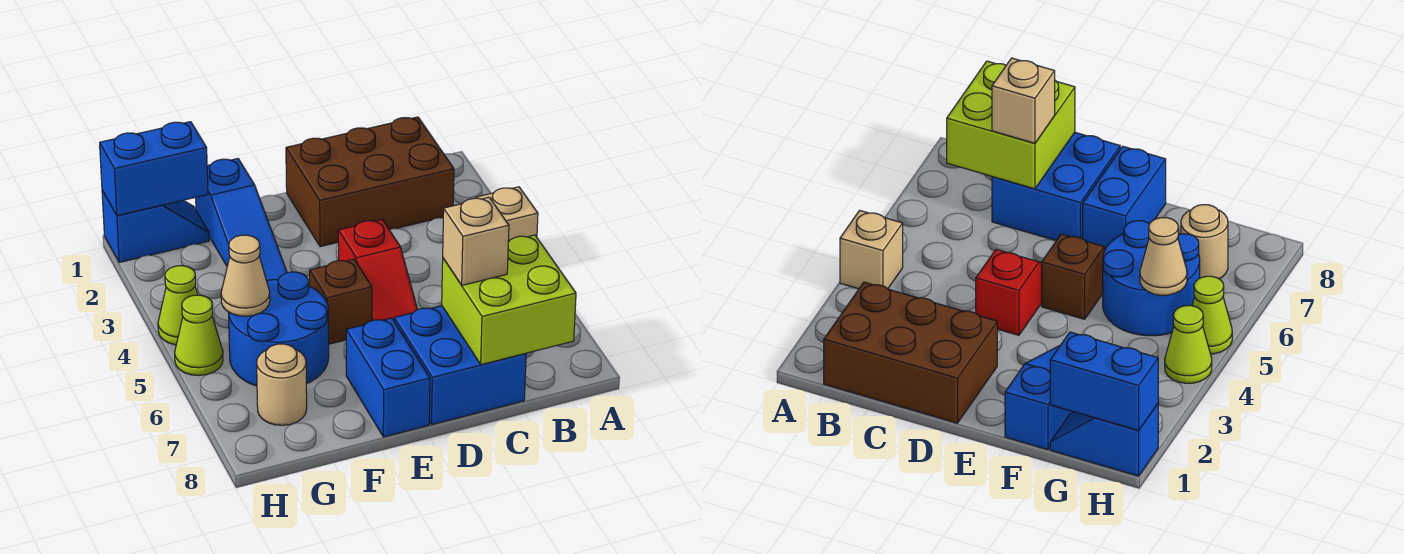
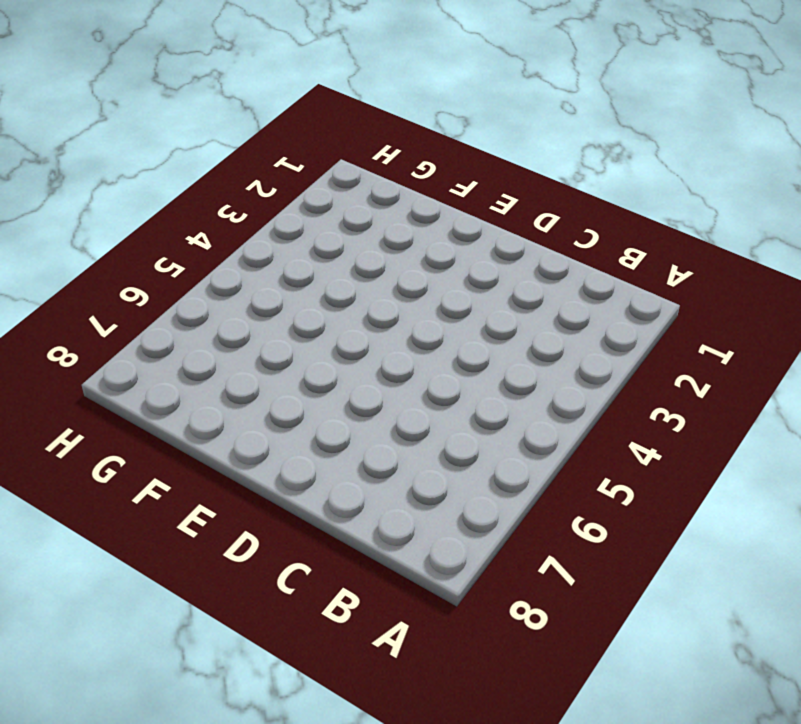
none -> tan brick A4 level 1
none -> brown brick B1:D2 level 1
none -> blue brick C7:D8 level 1

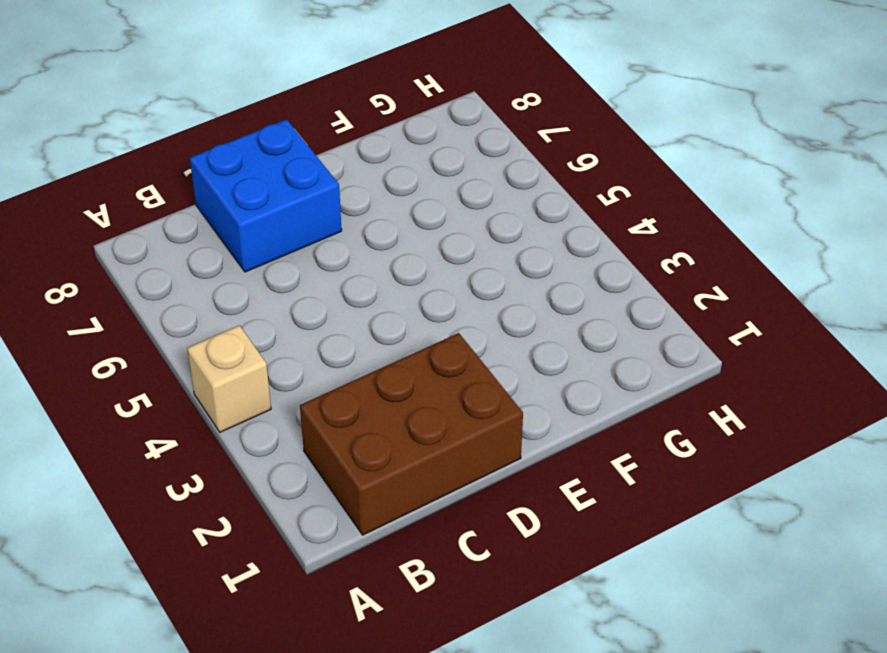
none -> red slope D4:D5 level 1 top 4
none -> brown brick E5 level 1
none -> blue brick E7:E8 level 1

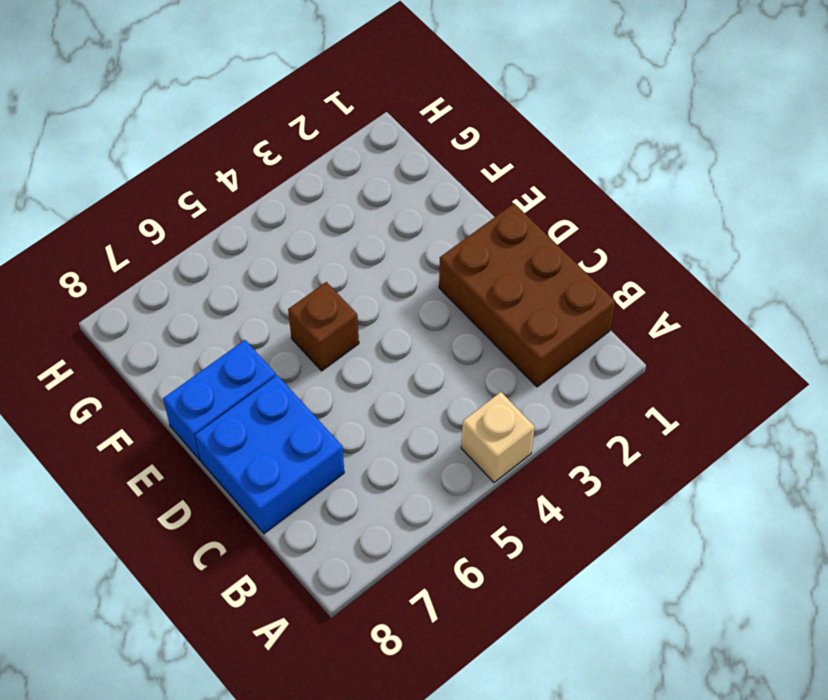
none -> red slope D4:D5 level 1 top 4
none -> blue slope F1:F3 level 1 top 1
none -> blue round brick F5:G6 level 1

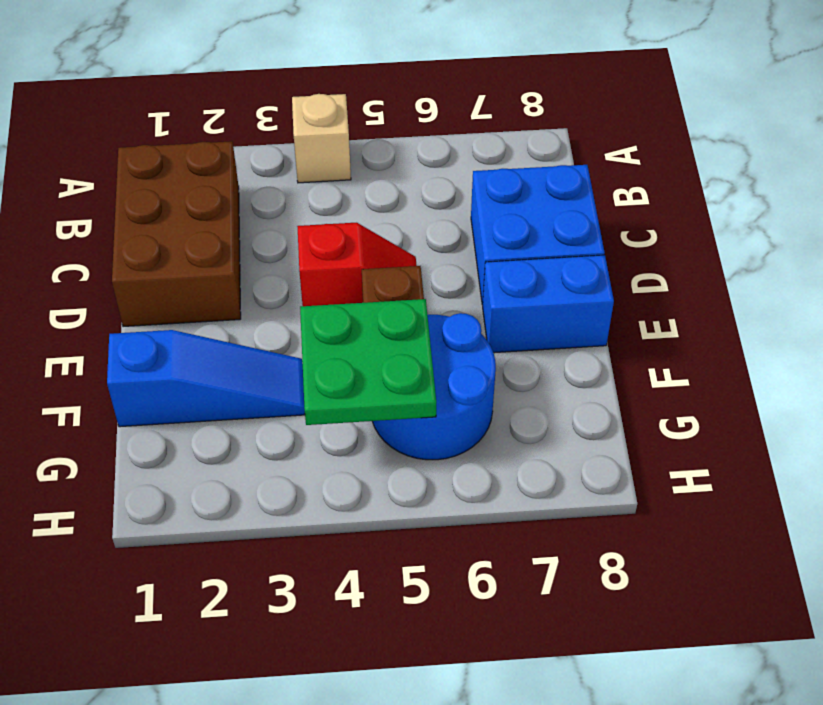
green plate F4:G5 level 2 -> tan cone G5 level 2
none -> blue slope G1:H1 level 1 top H
none -> tan round brick G7 level 1
none -> lime cone H4 level 1

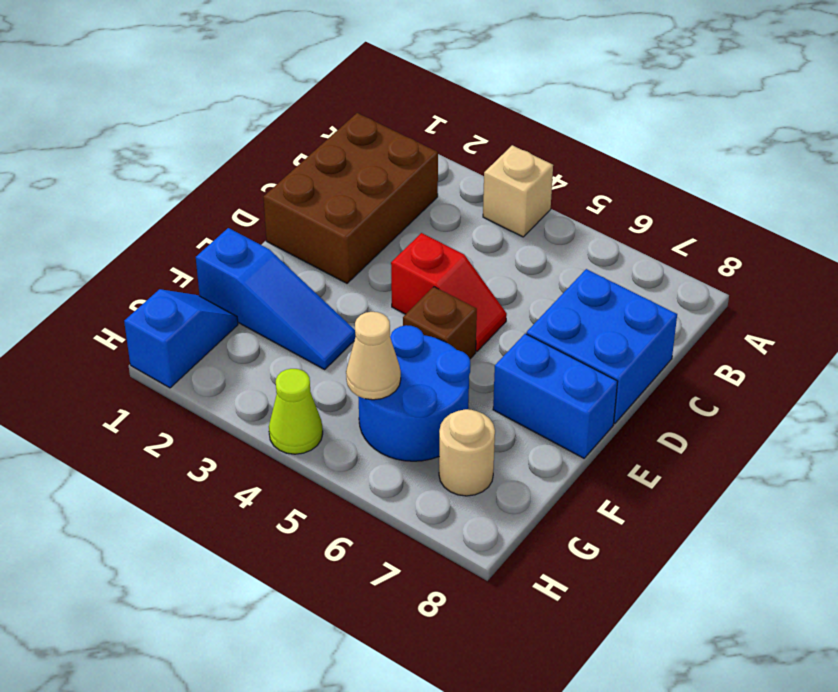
none -> lime cone H5 level 1
none -> lime brick B7:C8 level 2
none -> blue brick G1:H1 level 2

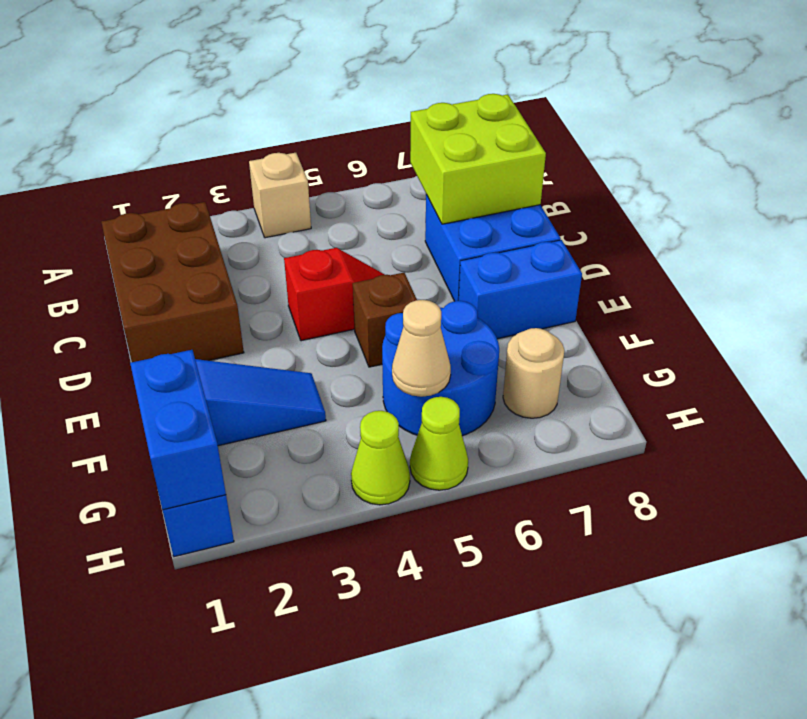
none -> tan brick C7 level 3

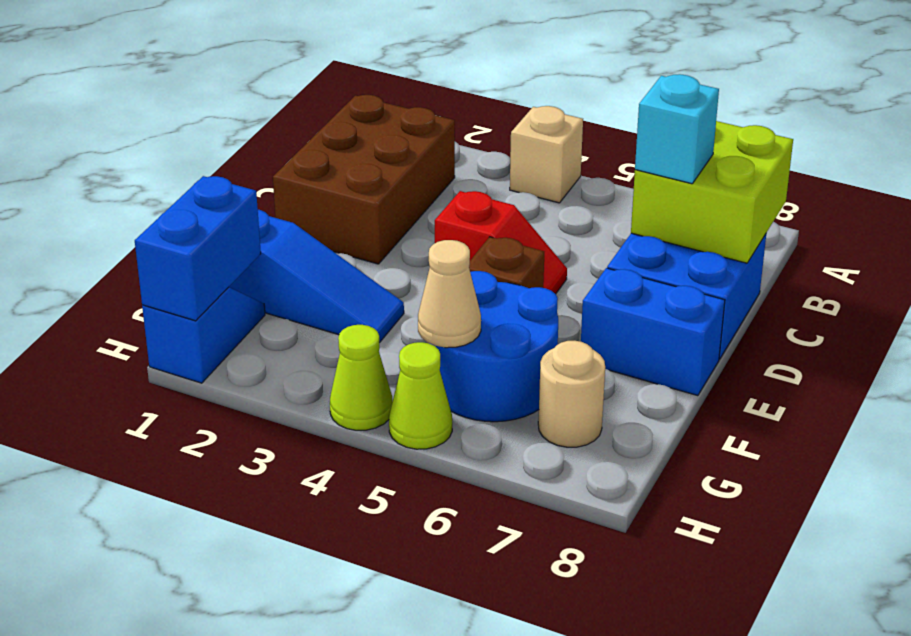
cyan brick C7 level 3 -> tan brick C7 level 3

